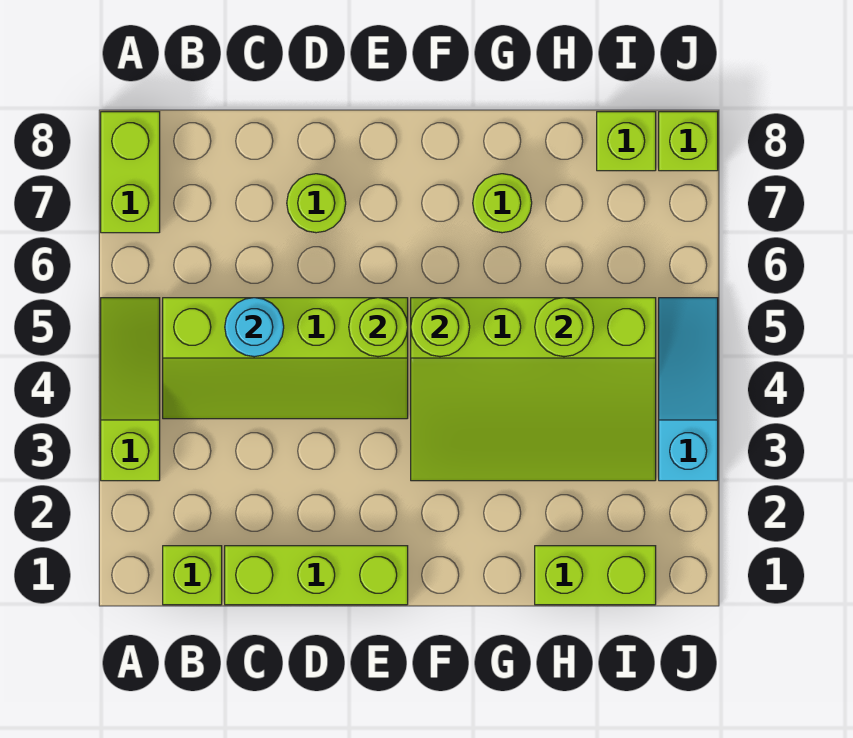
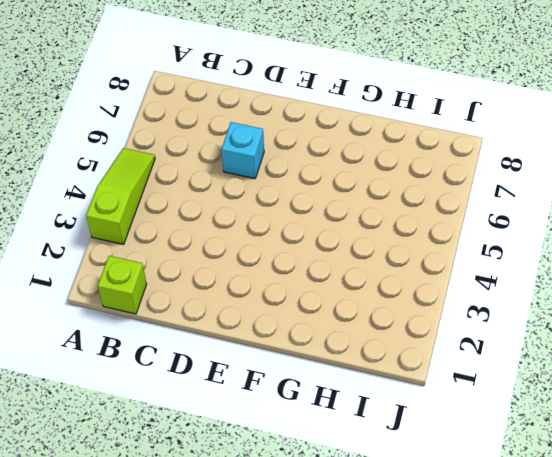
cyan brick D6 level 1 -> none
none -> lime brick A7:A8 level 1
none -> lime slope B4:E5 level 1 top 5
none -> lime brick C1:E1 level 1

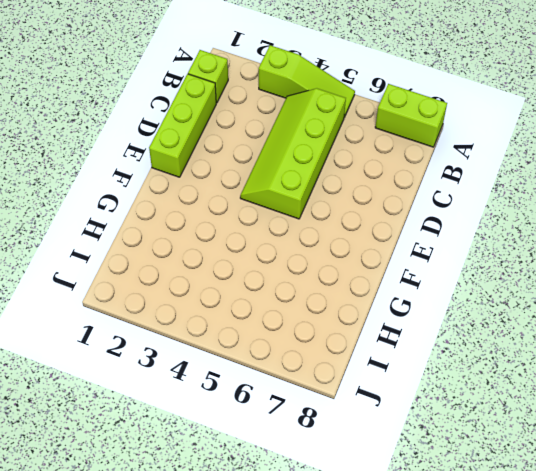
none -> lime round brick D7 level 1
none -> lime slope F3:I5 level 1 top 5
none -> lime round brick G7 level 1

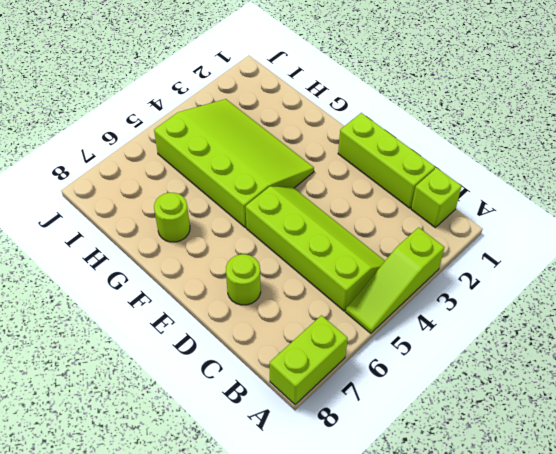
none -> lime brick H1:I1 level 1
none -> lime brick I8 level 1
none -> cyan slope J3:J5 level 1 top 3

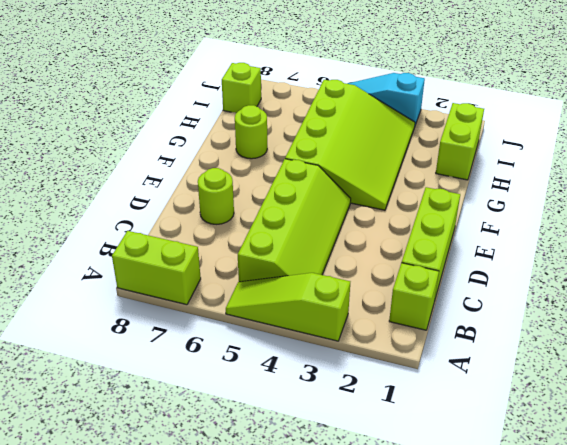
none -> lime brick J8 level 1
none -> cyan round brick C5 level 2
none -> lime round brick E5 level 2

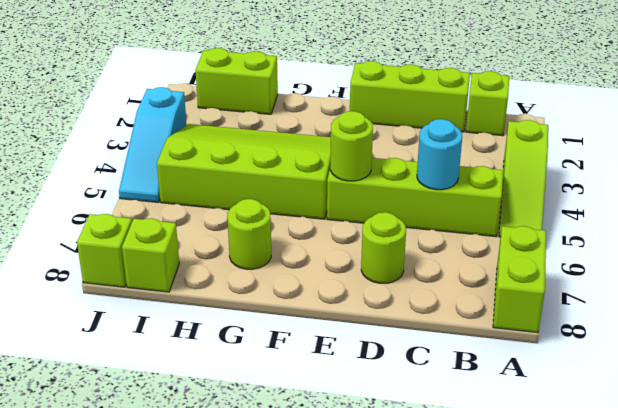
none -> lime round brick F5 level 2
none -> lime round brick H5 level 2

